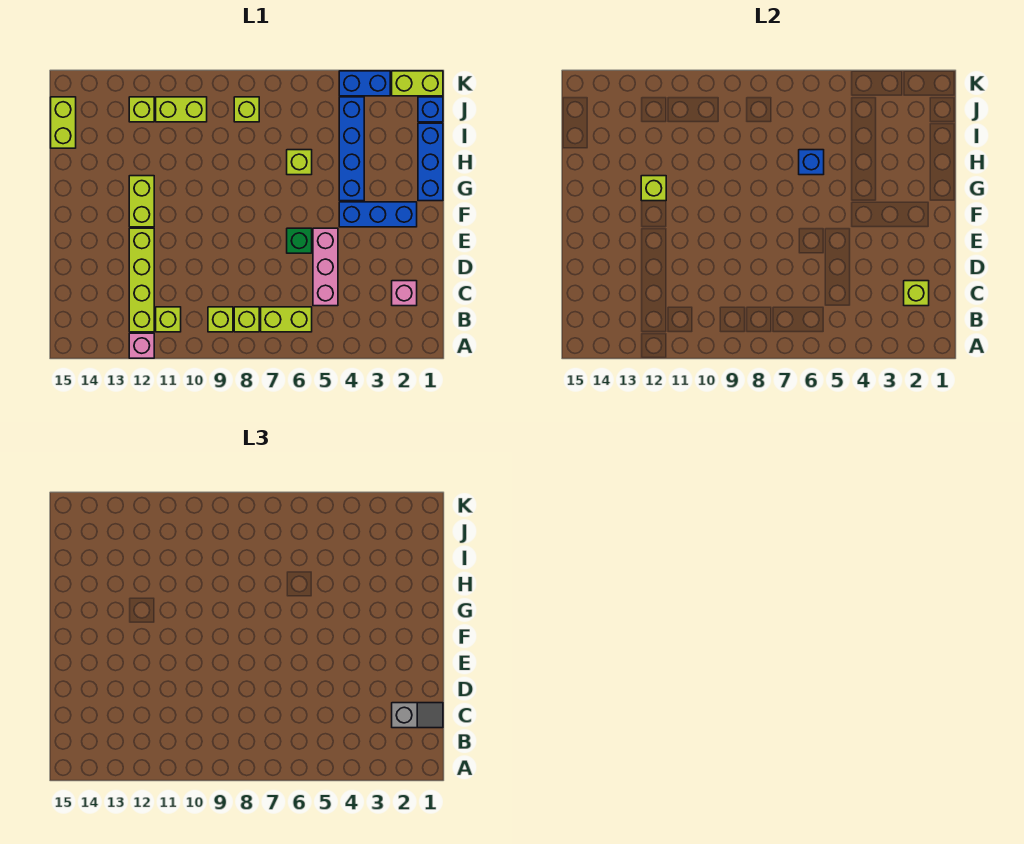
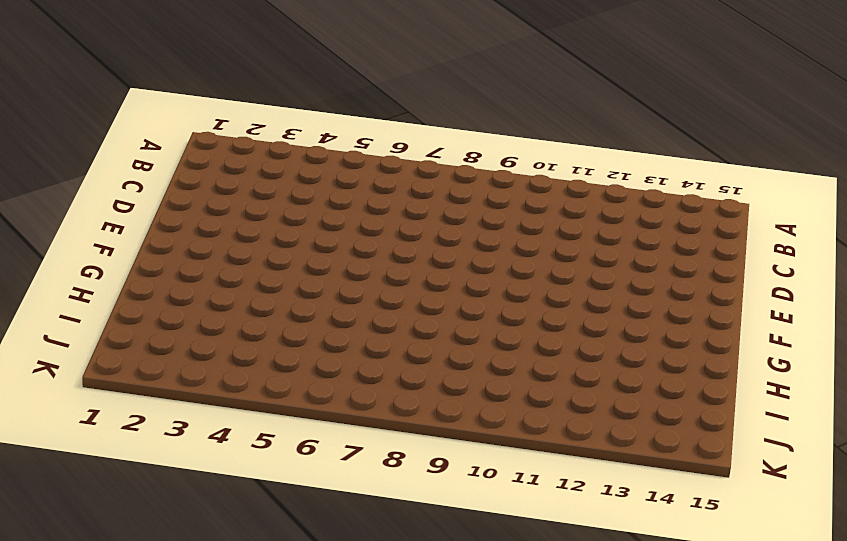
none -> pink brick A12 level 1
none -> lime brick B6:B7 level 1
none -> lime brick B8 level 1

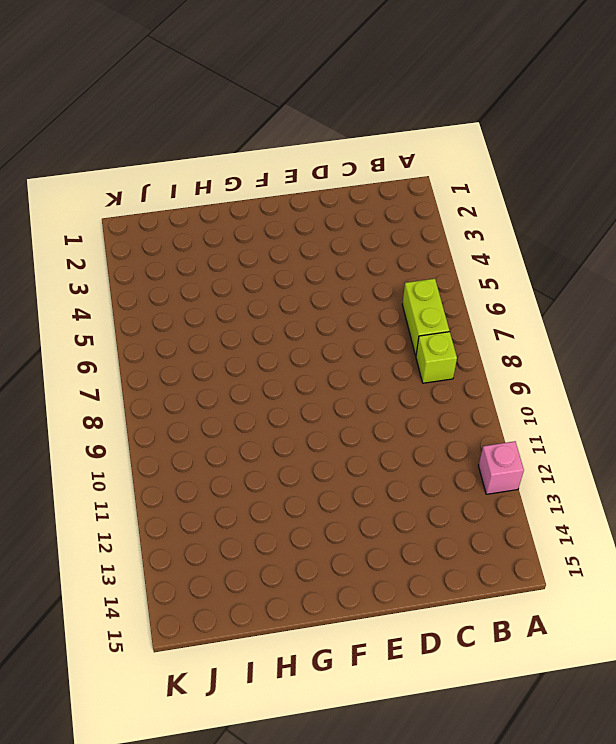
none -> lime brick B9 level 1
none -> lime brick B11 level 1
none -> lime brick B12:E12 level 1

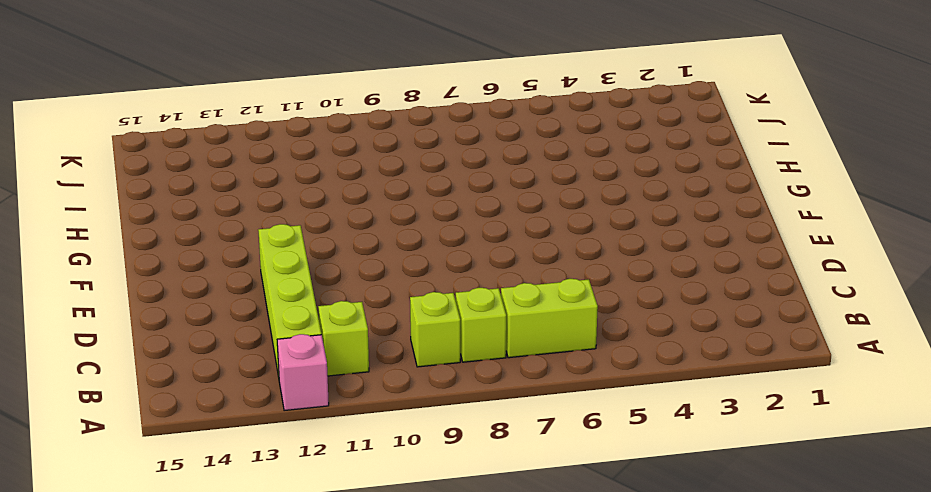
none -> pink brick C2 level 1
none -> pink brick C5:E5 level 1
none -> green brick E6 level 1

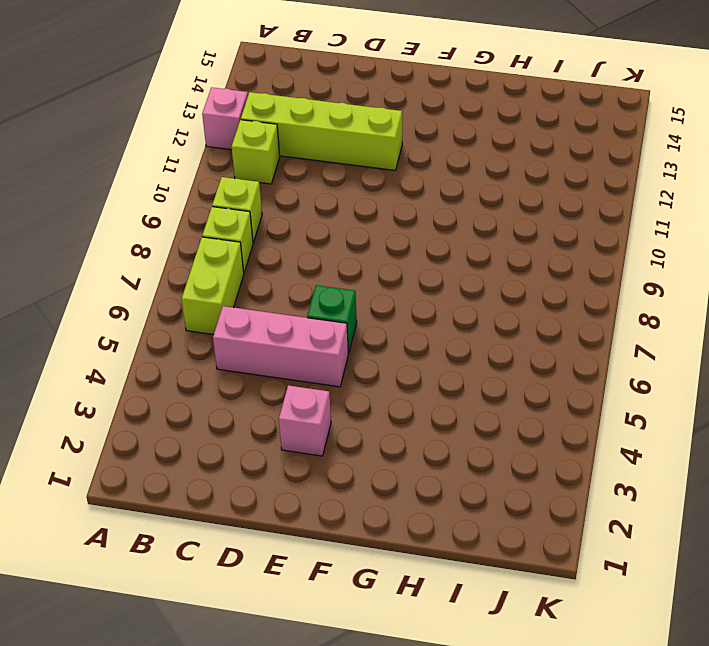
pink brick E3 level 1 -> pink brick C2 level 1
none -> blue brick F2:F4 level 1
none -> lime brick F12:G12 level 1
none -> blue brick G1:I1 level 1

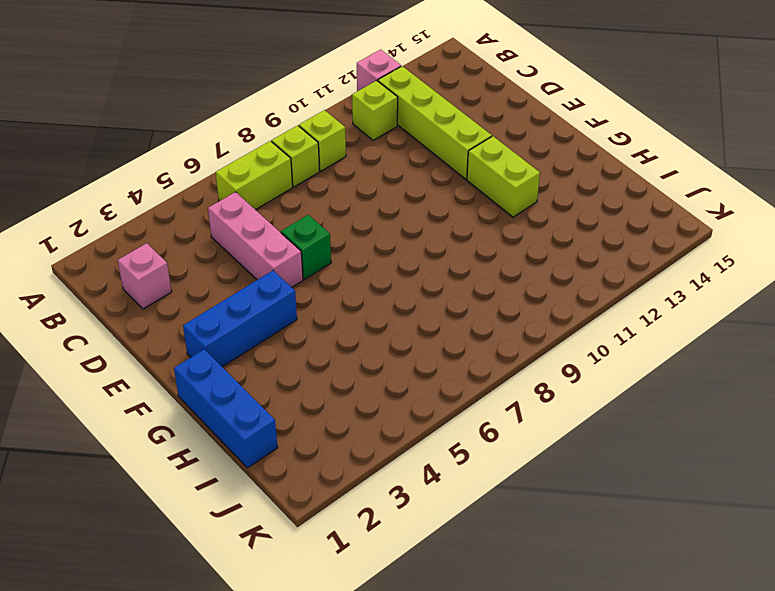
none -> blue brick G4:J4 level 1
none -> lime brick H6 level 1
none -> lime brick I15:J15 level 1

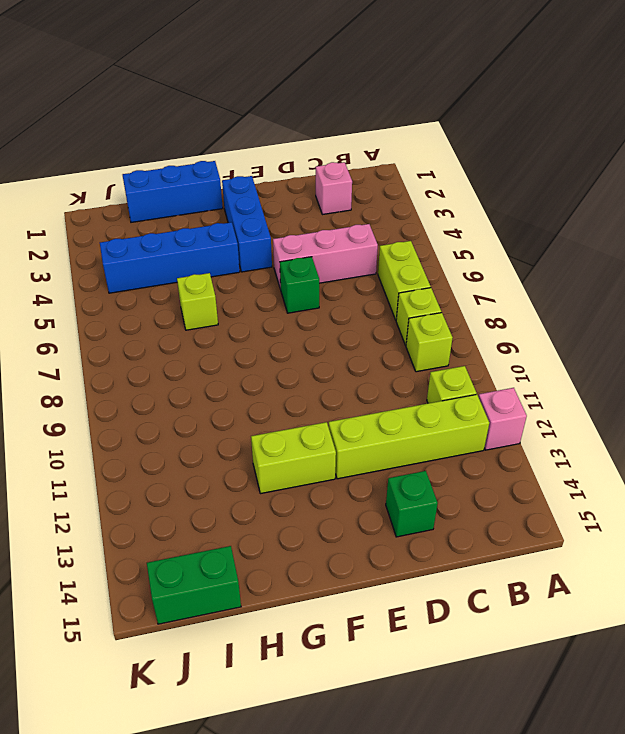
green brick D14 level 1 -> none
green brick I15:J15 level 1 -> lime brick I15:J15 level 1
none -> blue brick J1 level 1
none -> lime brick J8 level 1
none -> lime brick J10:J11 level 1

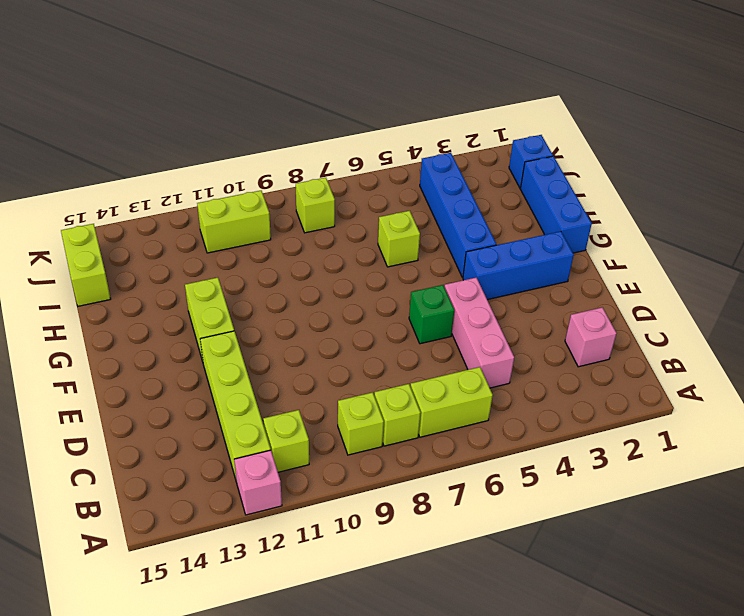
none -> lime brick J12 level 1
none -> lime brick K1:K2 level 1
none -> blue brick K3:K4 level 1

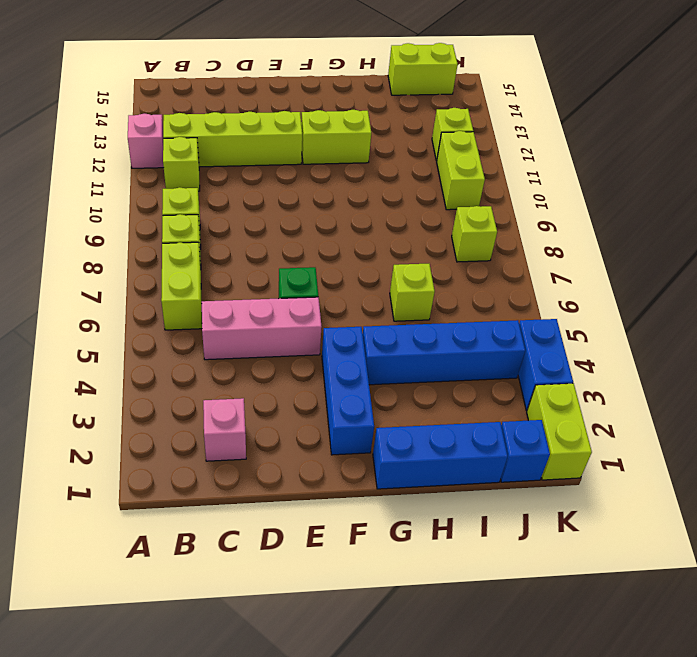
none -> lime brick C2 level 2
none -> lime brick G12 level 2
none -> blue brick H6 level 2

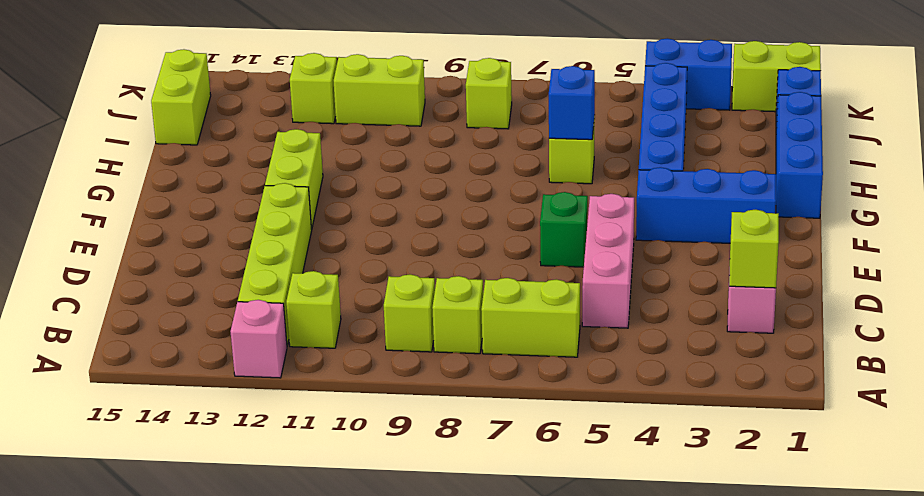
none -> lime brick G12 level 2
none -> grey slope C1:C2 level 3 top 2

